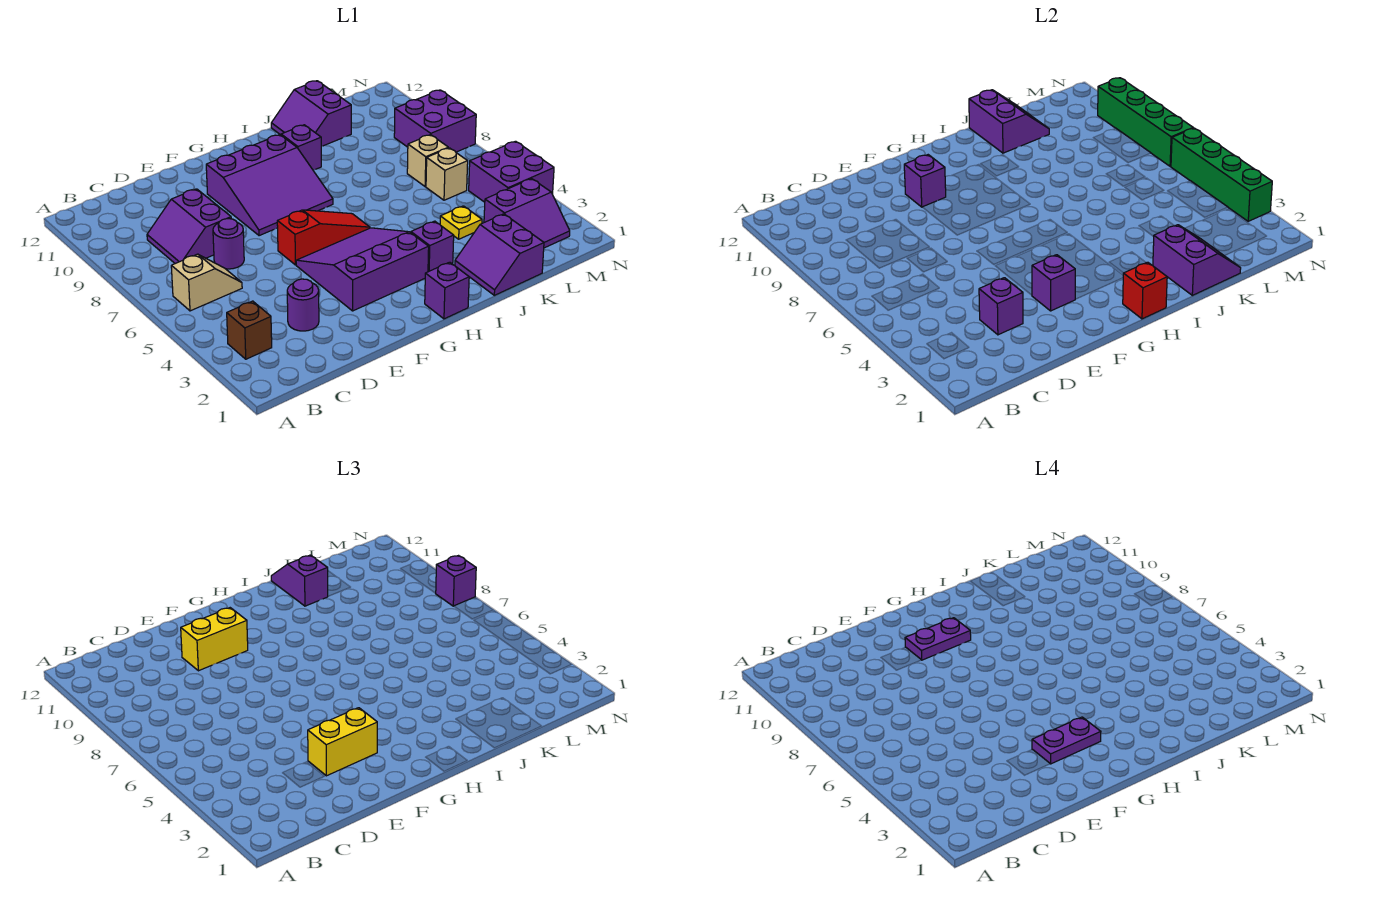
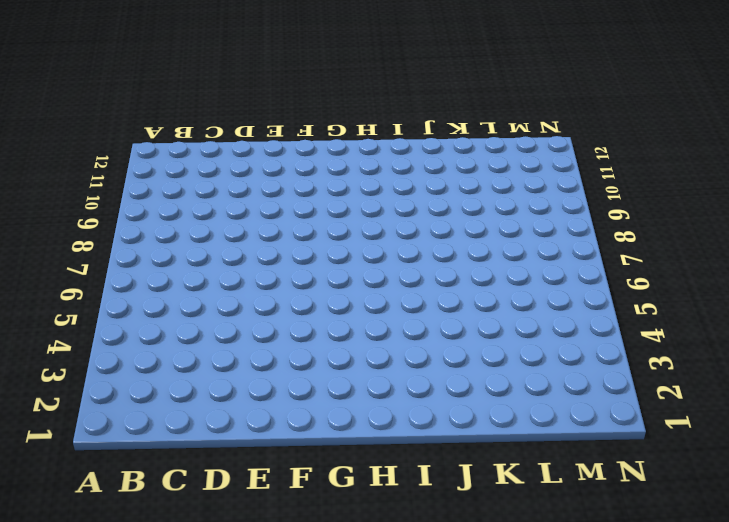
none -> brown brick B3 level 1
none -> tan slope B6:C6 level 1 top B
none -> purple slope C8:D9 level 1 top D
none -> purple round brick D3 level 1

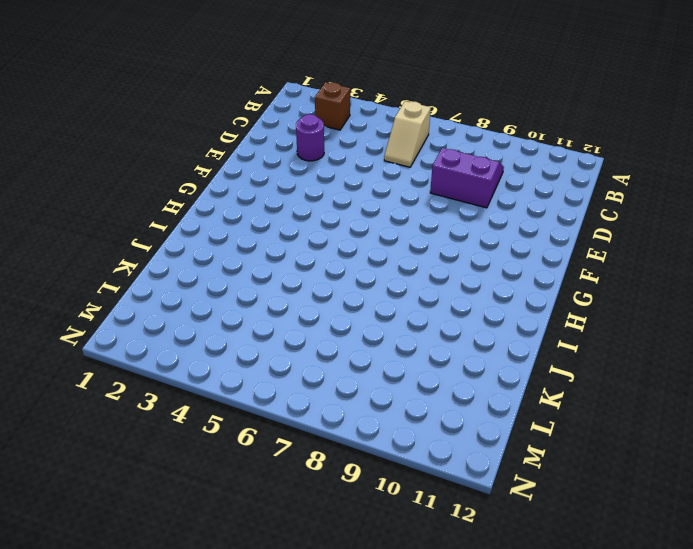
none -> purple round brick D7 level 1
none -> purple slope F3:H5 level 1 top 3
none -> red slope F6:H6 level 1 top F
none -> purple slope F8:H10 level 1 top 10

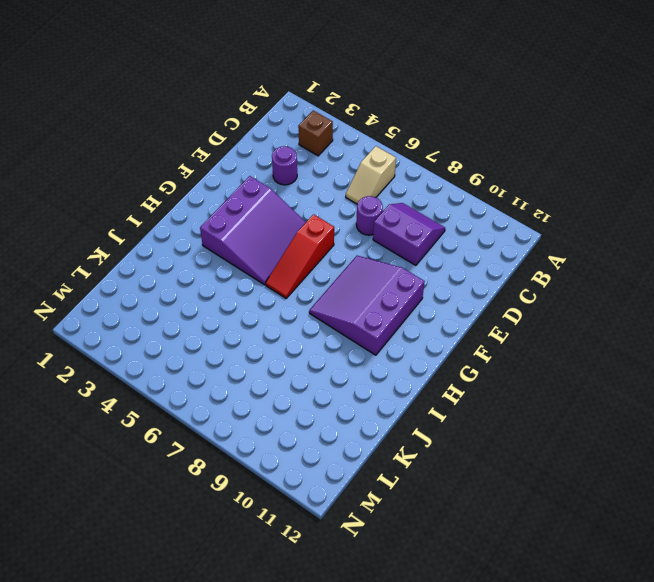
none -> purple brick H1 level 1
none -> purple brick I3 level 1
none -> purple brick I10 level 1
none -> purple slope J1:K2 level 1 top K

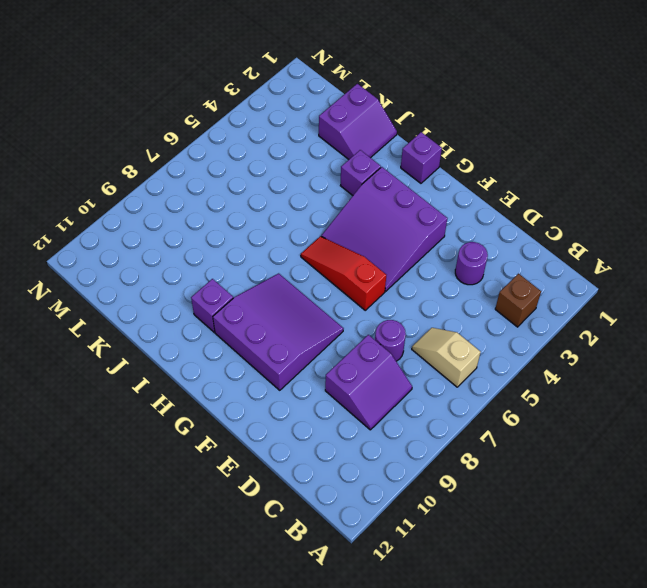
none -> purple slope J11:K12 level 1 top K
none -> yellow plate K4 level 1
none -> purple slope L2:M3 level 1 top 3
none -> tan brick L6 level 1

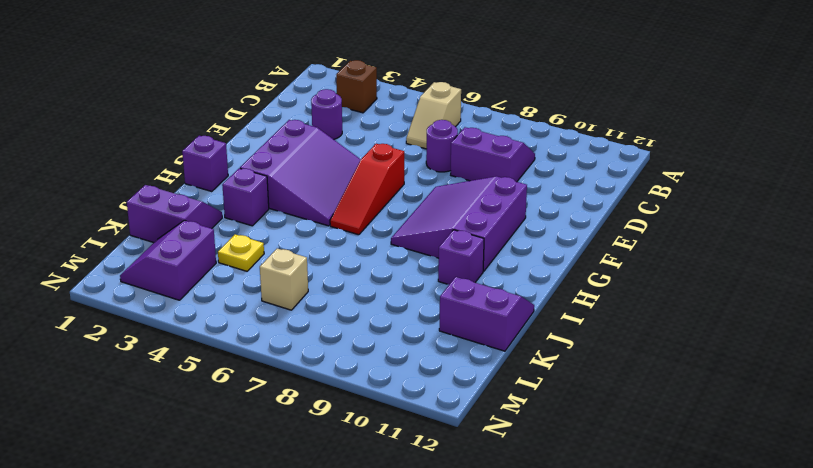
none -> tan brick L7 level 1
none -> purple brick M4:N5 level 1
none -> purple brick M8:N9 level 1
none -> purple brick D3 level 2

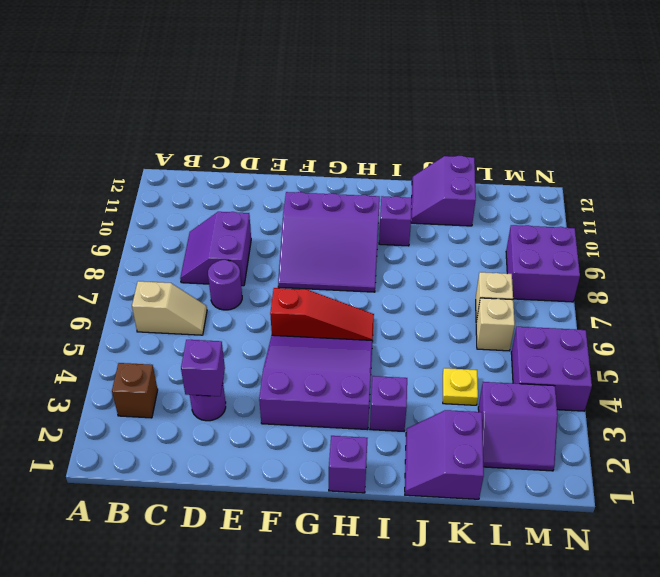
none -> purple brick F3 level 2
none -> purple brick F10 level 2
none -> red brick H1 level 2
none -> purple slope J1:K2 level 2 top J

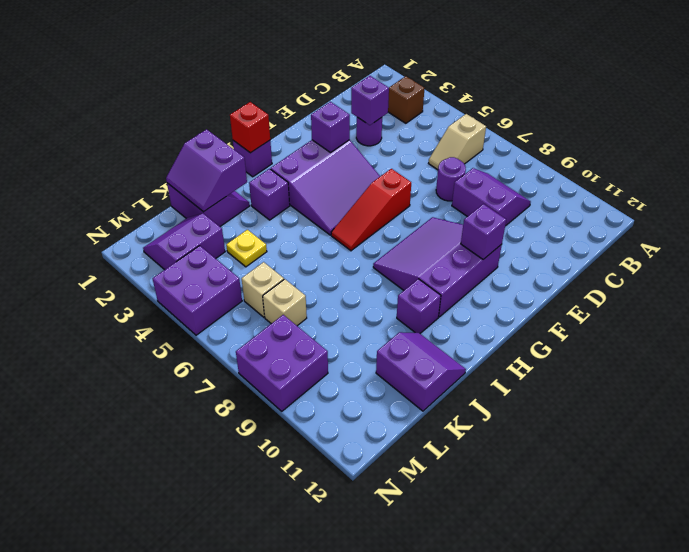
none -> purple slope J11:K12 level 2 top J
none -> green brick N3:N6 level 2
none -> green brick N7:N10 level 2
none -> yellow brick E3:F3 level 3

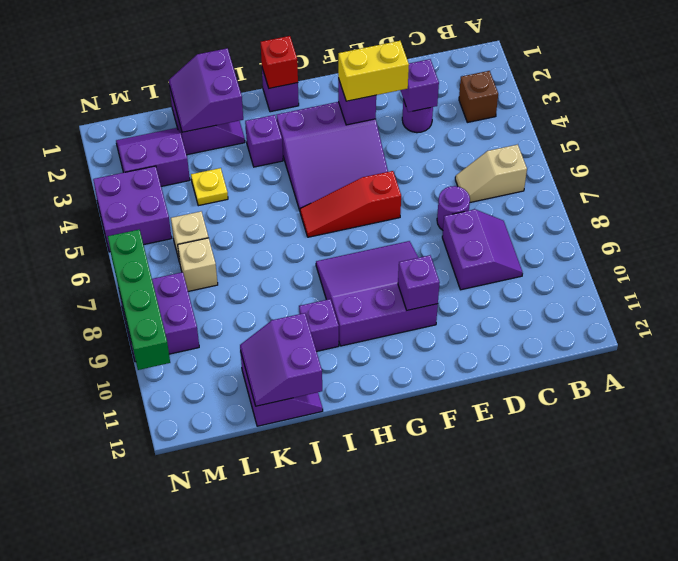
none -> green brick N3:N6 level 2
none -> yellow brick E10:F10 level 3
none -> purple slope J11:J12 level 3 top 11
none -> purple brick N8 level 3

